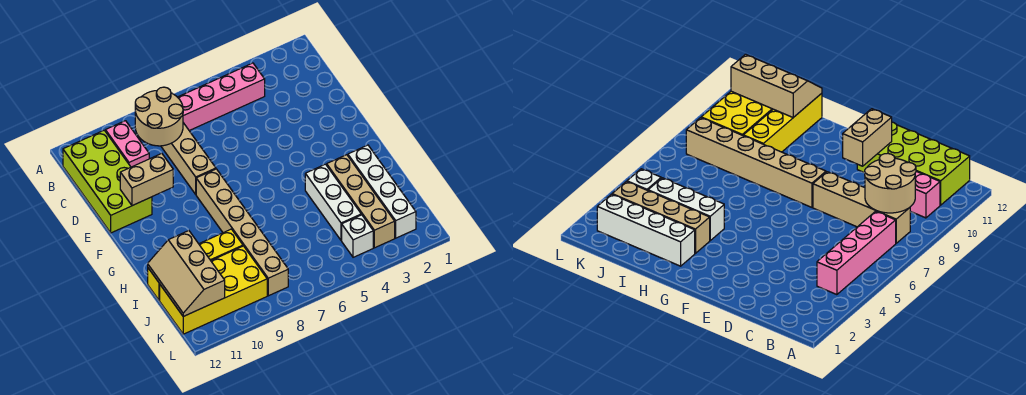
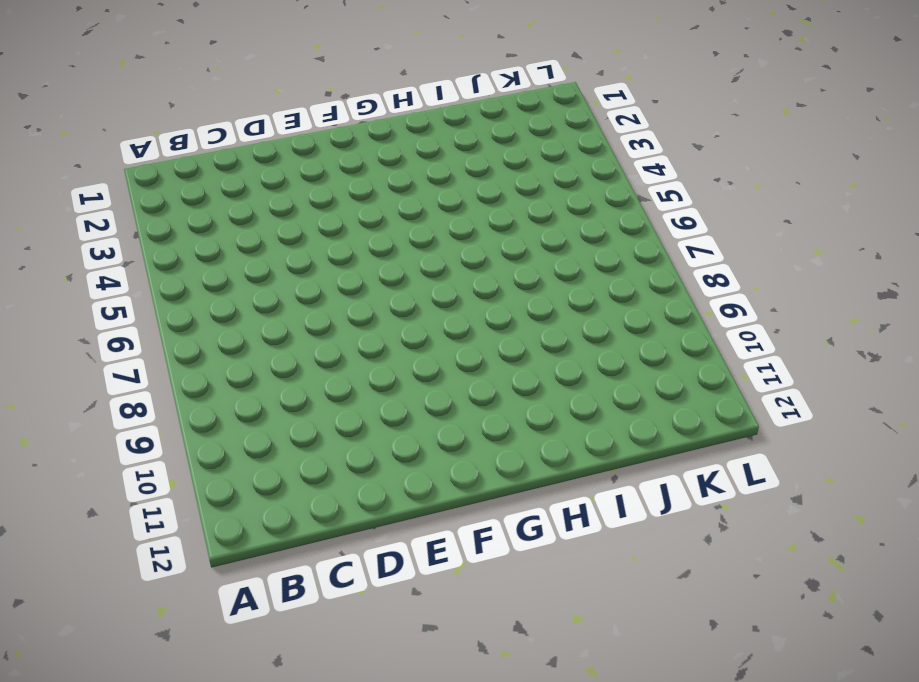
none -> pink brick B4:B7 level 1
none -> tan brick B8:E8 level 1
none -> pink brick B10:C10 level 1

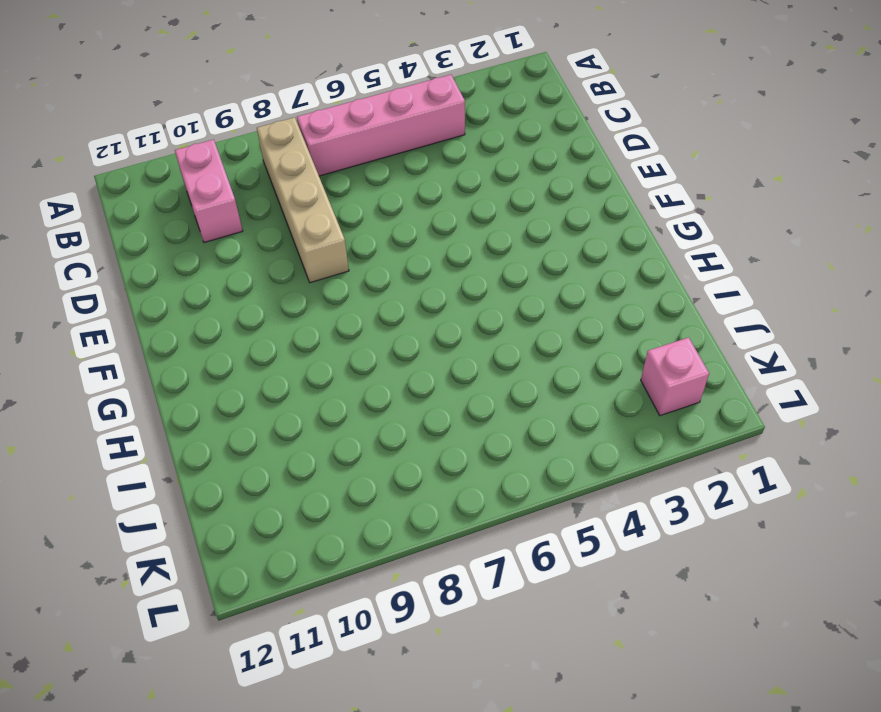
pink brick K2 level 1 -> white brick H2:K2 level 1
none -> lime brick B11:E12 level 1
none -> tan brick F8:K8 level 1
none -> tan brick H3:K3 level 1

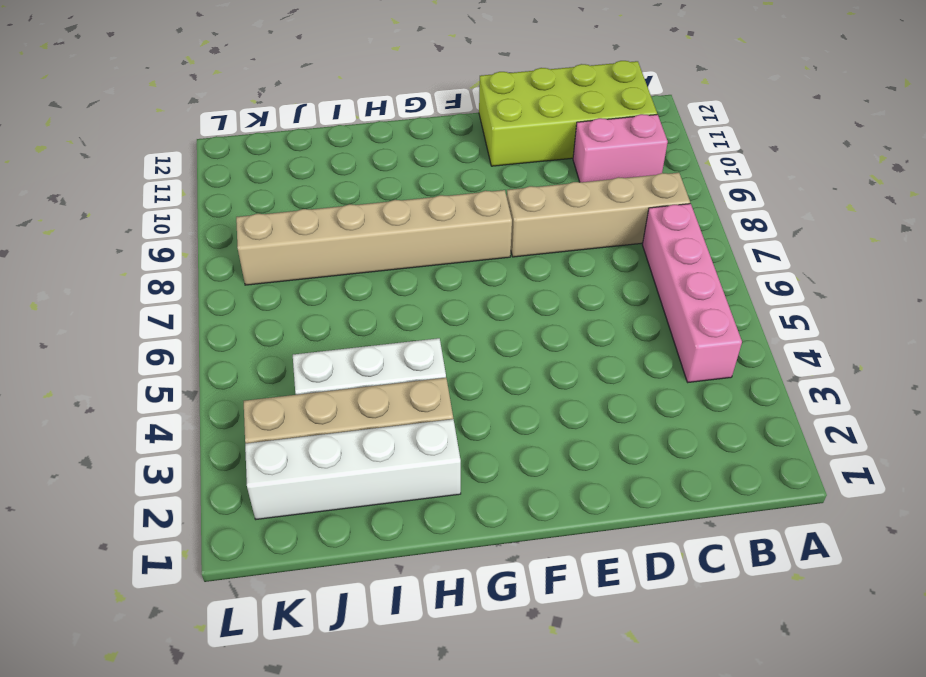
none -> yellow brick I9:I12 level 1
none -> yellow brick J9:K12 level 1
none -> white brick K4 level 1

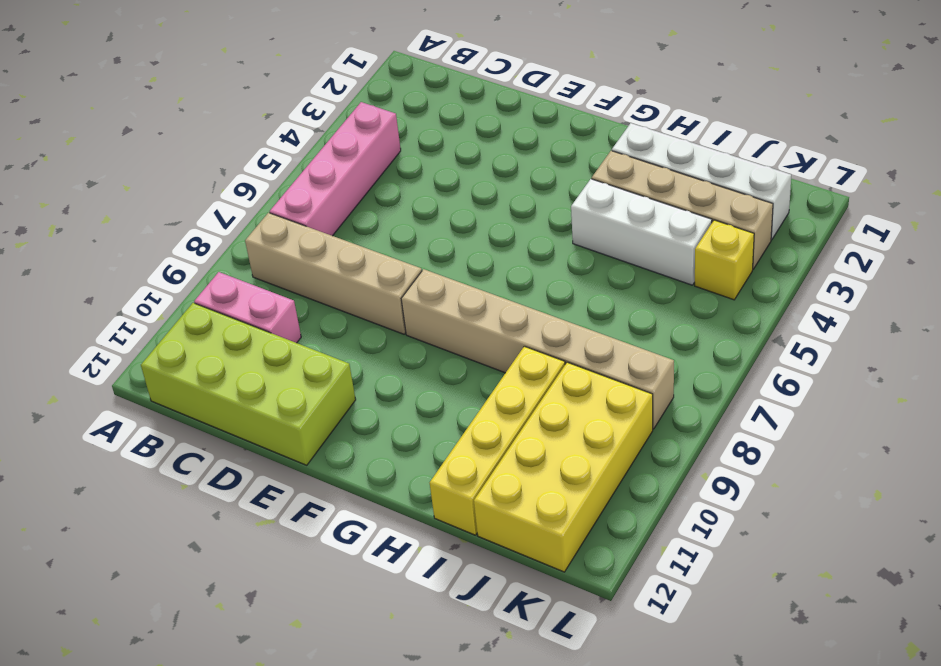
yellow brick K4 level 1 -> white brick K4 level 1
none -> tan round brick B8:C9 level 2
none -> tan brick E10:E11 level 2
none -> tan slope I11:K12 level 2 top 11

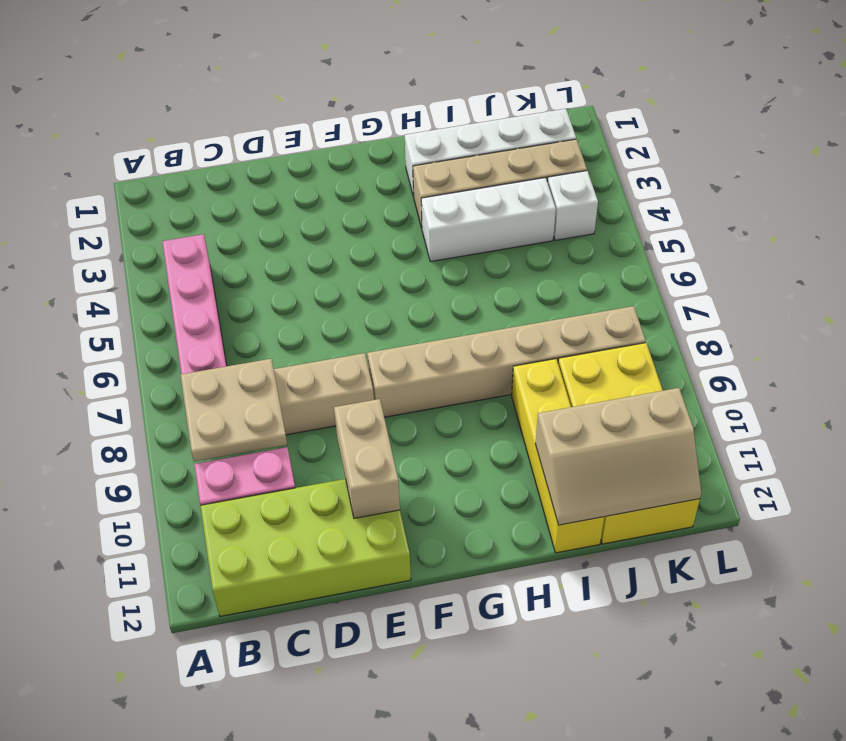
tan plate B8:C9 level 2 -> tan round brick B8:C9 level 2

